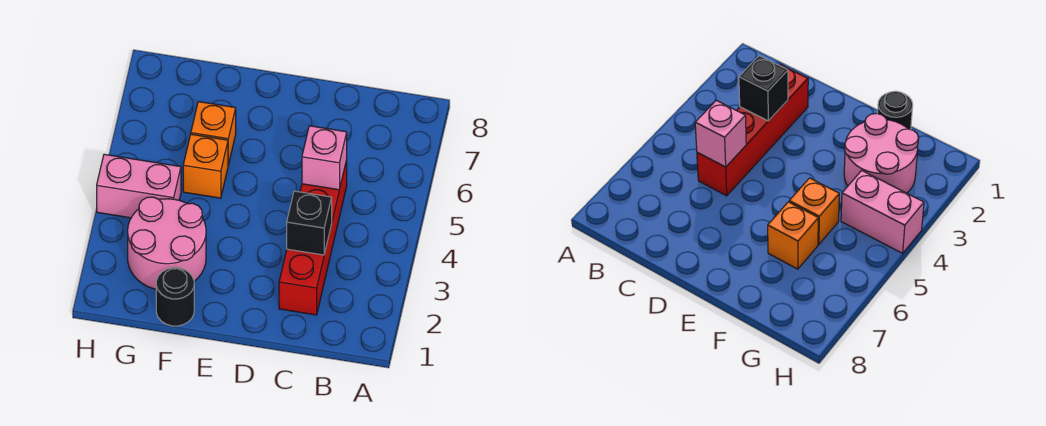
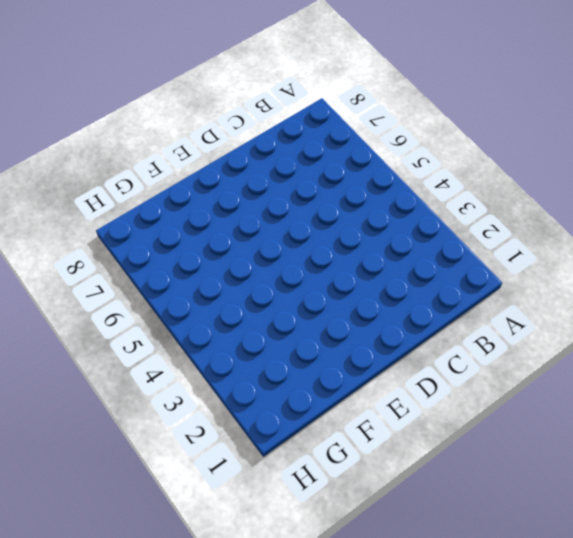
none -> red brick C2:C5 level 1
none -> black round brick F1 level 1

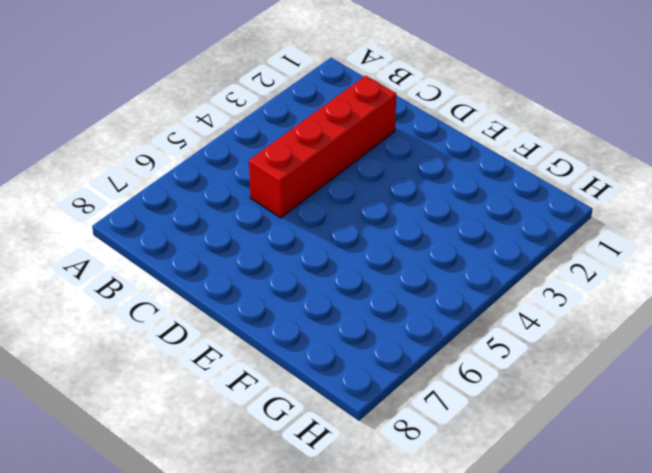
none -> black round brick F1 level 1
none -> pink round brick F2:G3 level 1

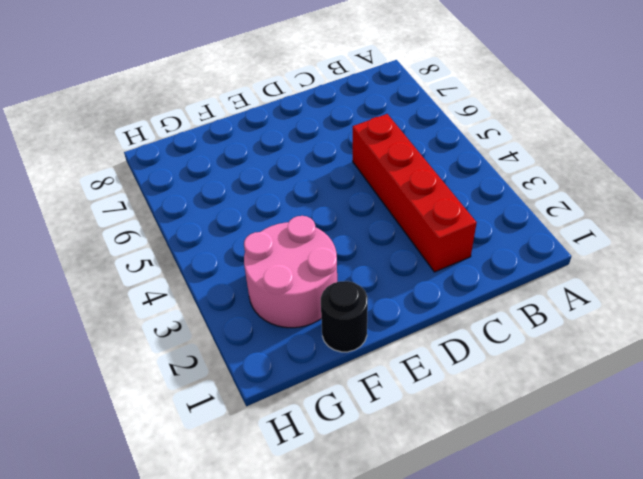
none -> orange brick F5 level 1
none -> orange brick F6 level 1

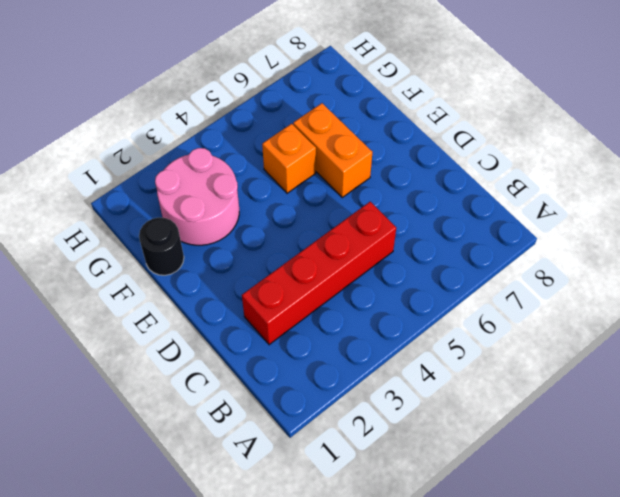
orange brick E6:F6 level 1 -> orange brick F6 level 1
none -> pink brick G4:H4 level 1
none -> black brick C3 level 2

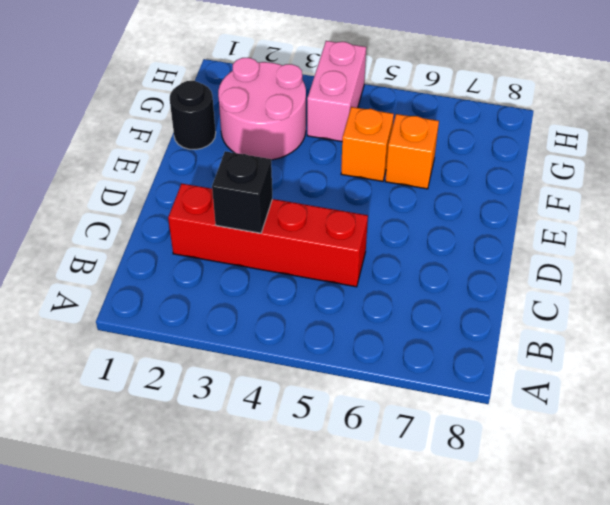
none -> pink brick C5 level 2

